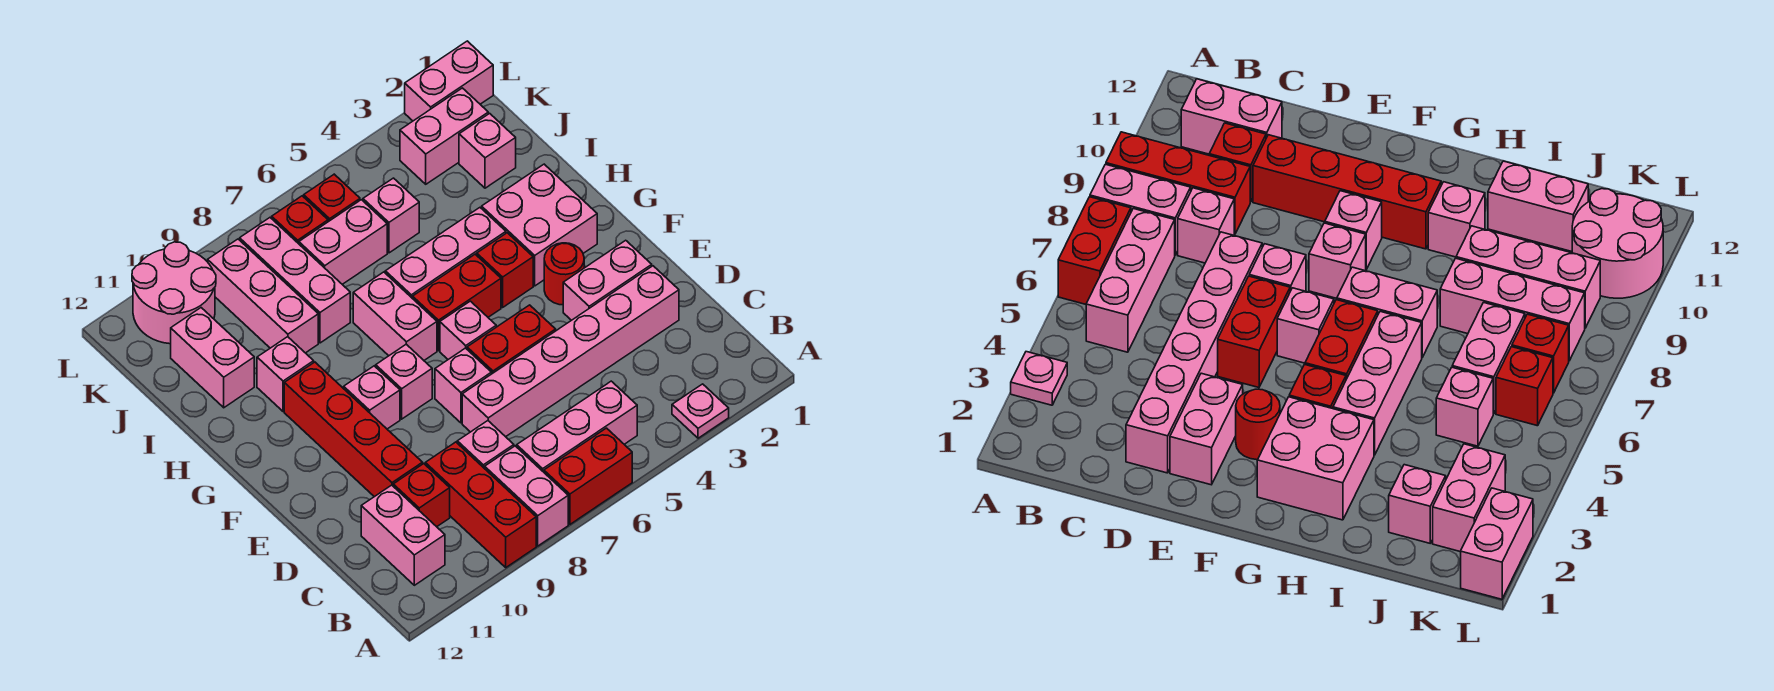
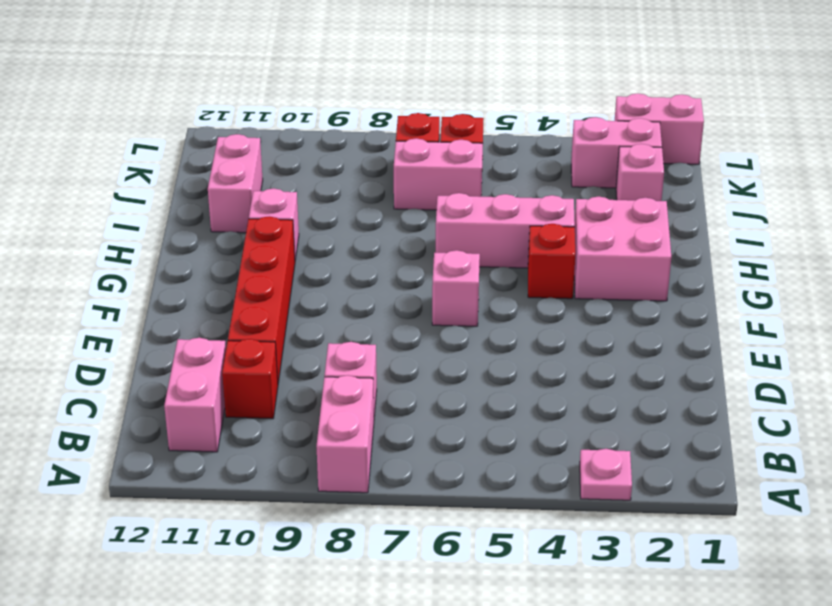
none -> red brick A6:A7 level 1
none -> red brick A9:C9 level 1
none -> pink brick B5:B7 level 1
none -> pink brick D2:D7 level 1

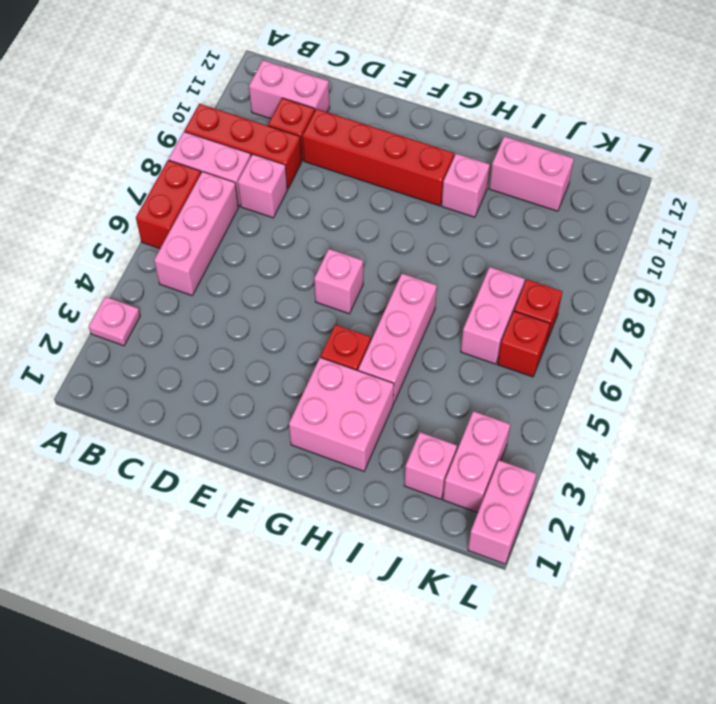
none -> pink brick D2:D7 level 1
none -> pink brick E2:E3 level 1
none -> red brick E5:E6 level 1
none -> pink brick E7 level 1

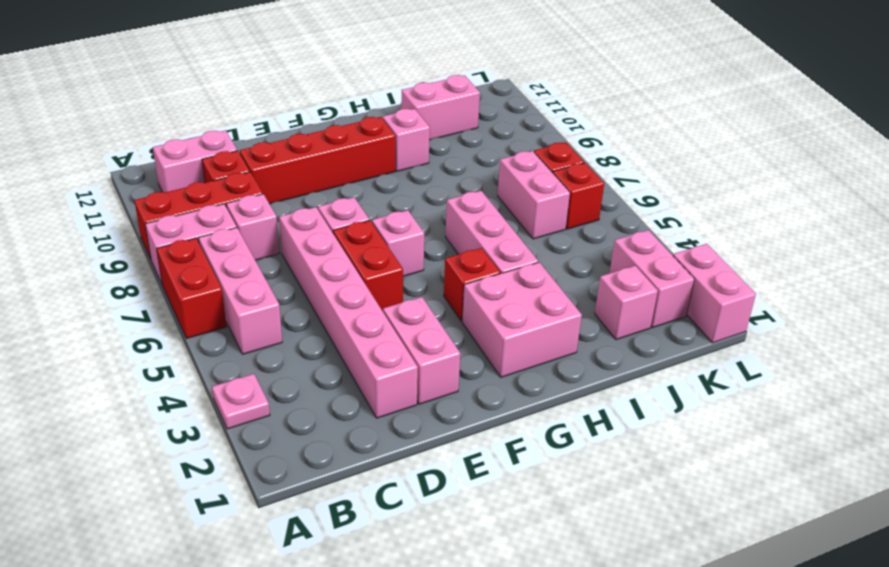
none -> red round brick F3 level 1
none -> pink brick F8 level 1
none -> pink brick F9 level 1
none -> red brick G5:G6 level 1

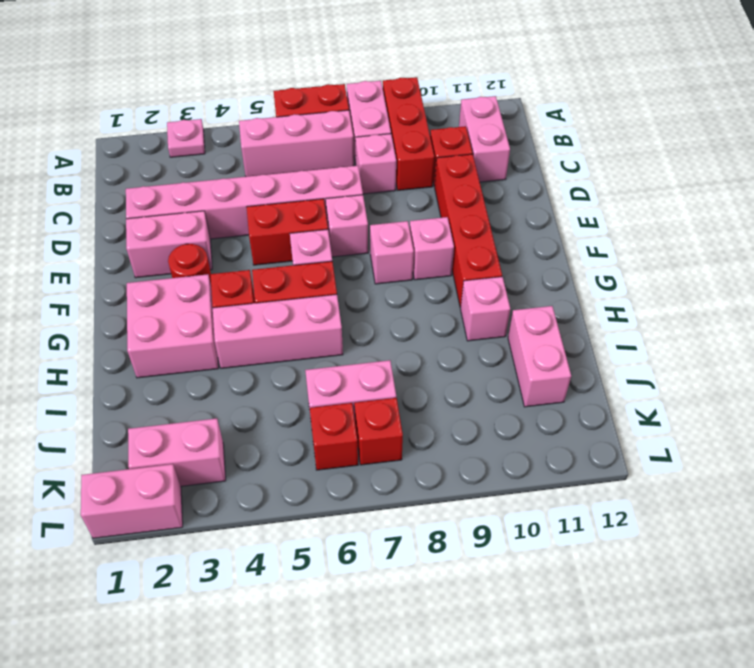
none -> pink brick G7:H7 level 1
none -> pink brick I8:K8 level 1
none -> pink brick I9:K9 level 1
none -> pink brick J2 level 1

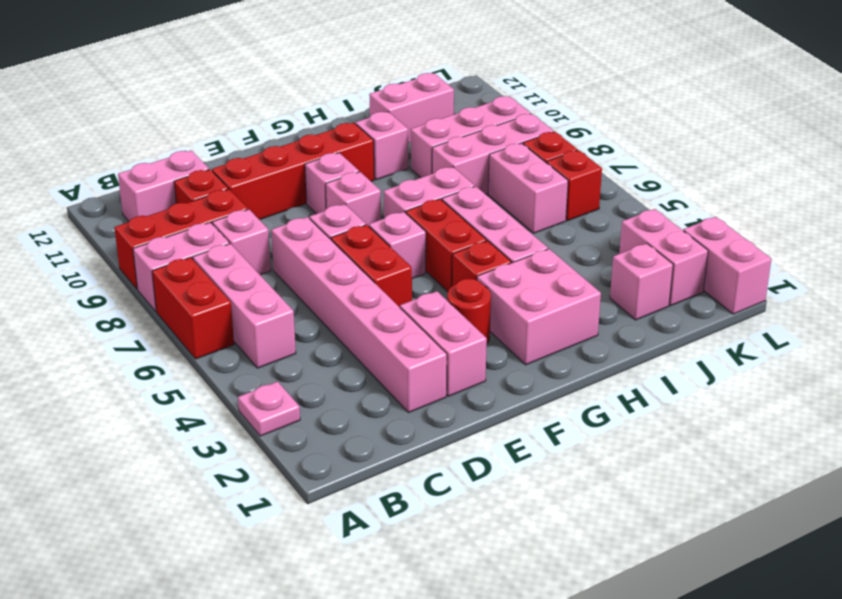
none -> pink brick J5 level 1
none -> pink round brick K10:L11 level 1

